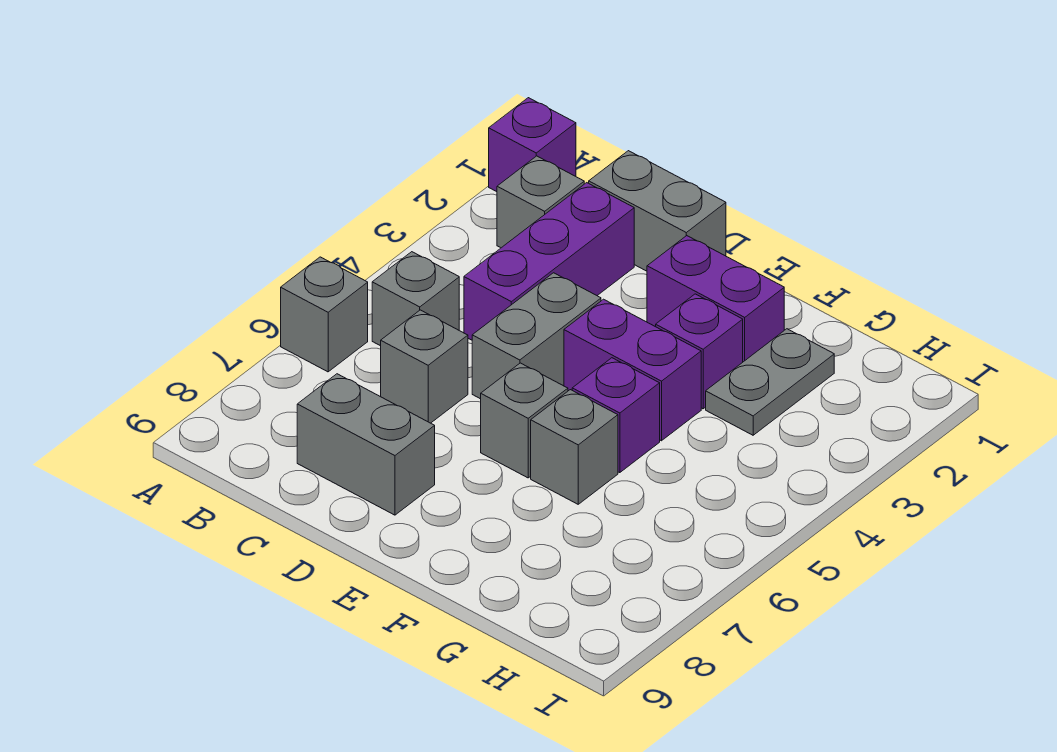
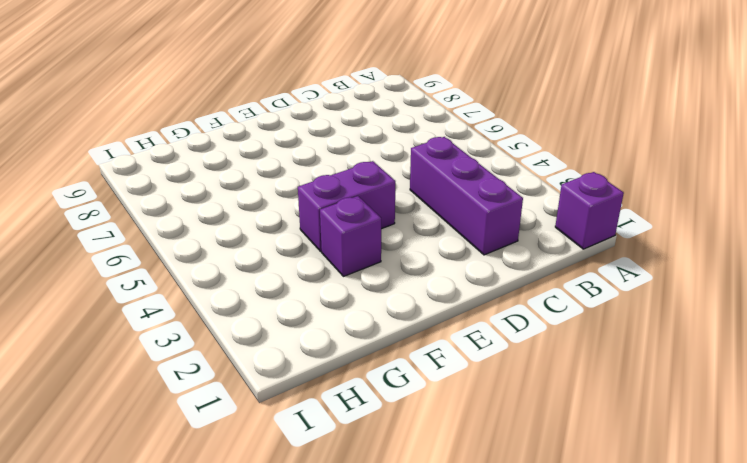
none -> grey brick A6 level 1
none -> grey brick B2 level 1
none -> grey brick B5 level 1

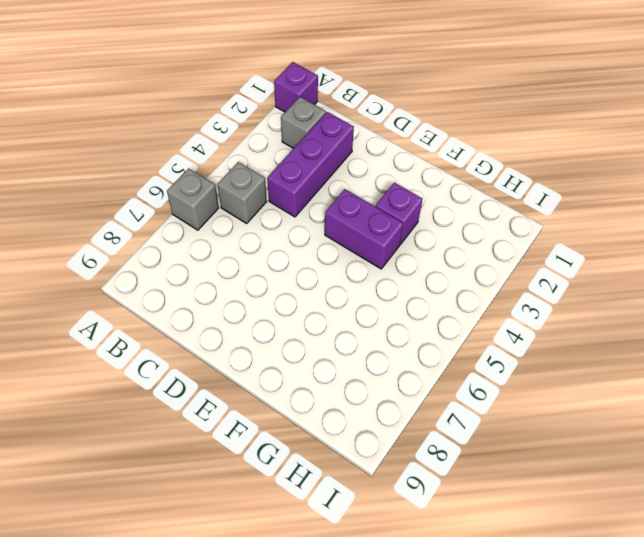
none -> grey brick C1:D1 level 1
none -> grey brick C6 level 1
none -> grey brick C8:D8 level 1

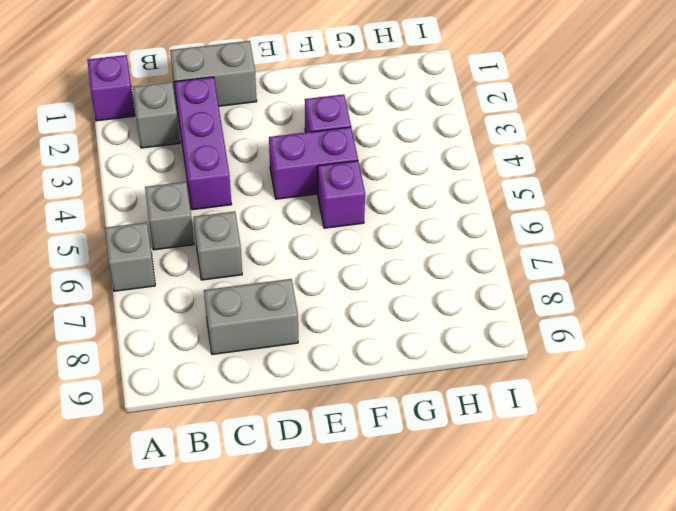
none -> grey brick D4:D5 level 1
none -> purple brick E2:F2 level 1
none -> grey brick E6 level 1

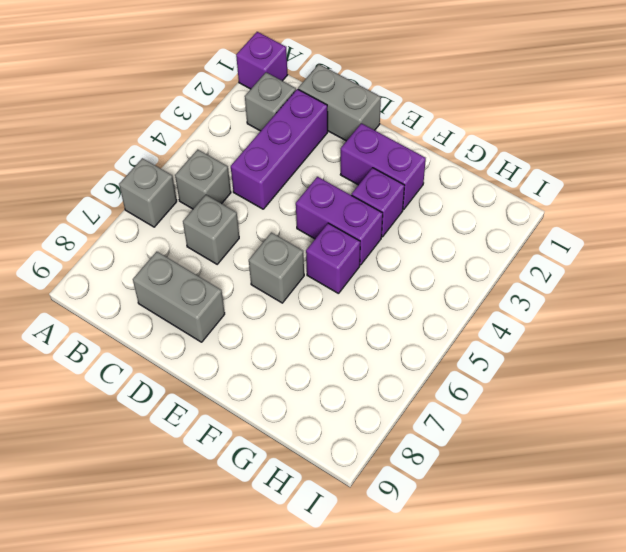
none -> grey brick D4:D5 level 1
none -> grey brick F6 level 1
none -> grey plate G2:G3 level 1

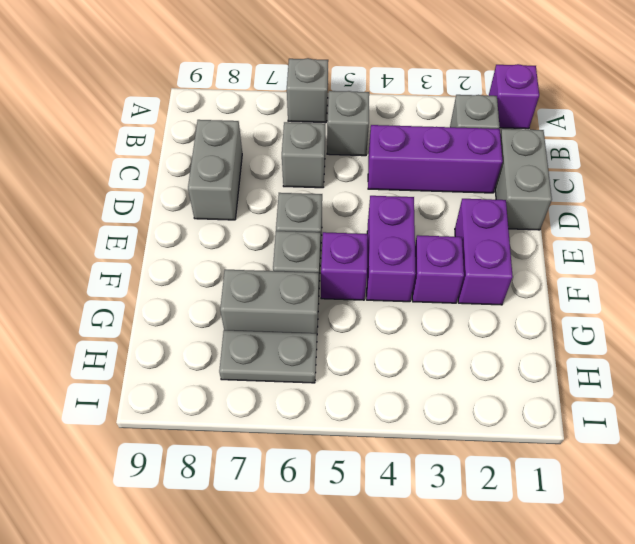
grey brick G6:G7 level 1 -> grey brick D4:D5 level 1
grey plate H6:H7 level 1 -> grey plate G2:G3 level 1

